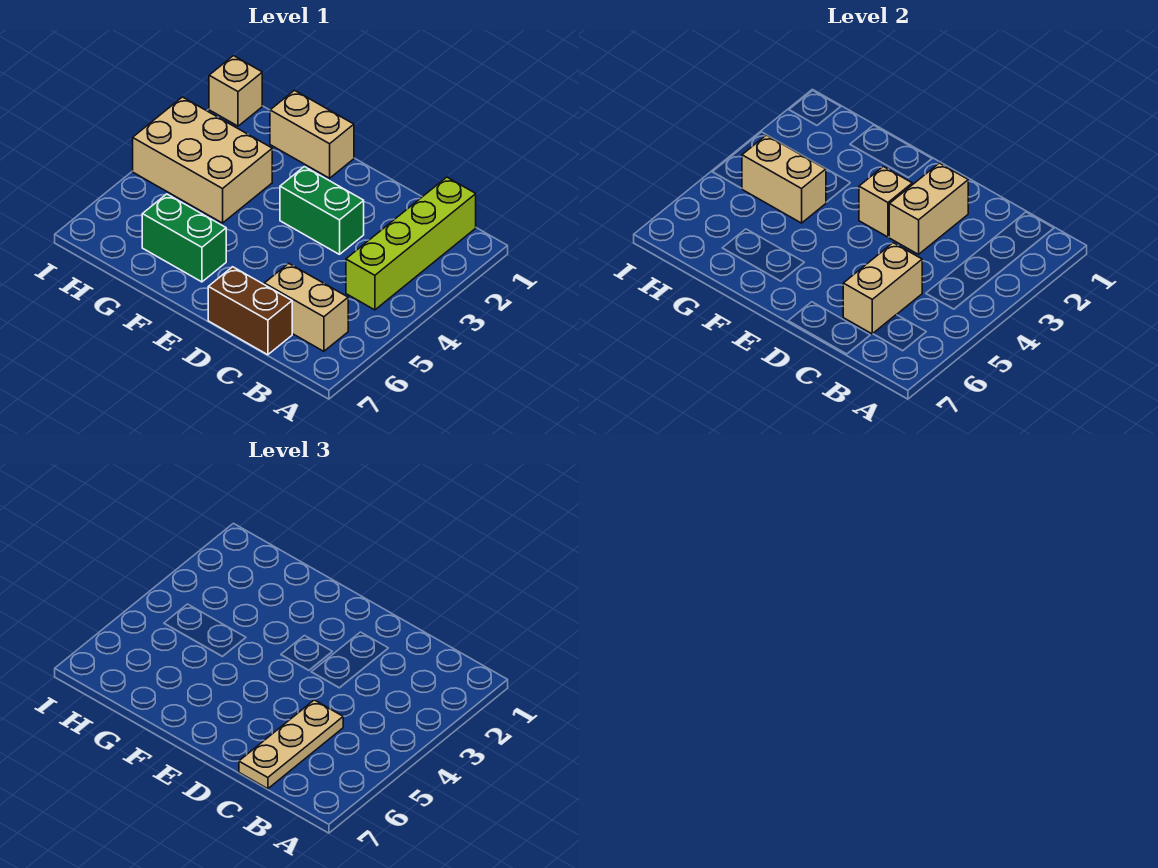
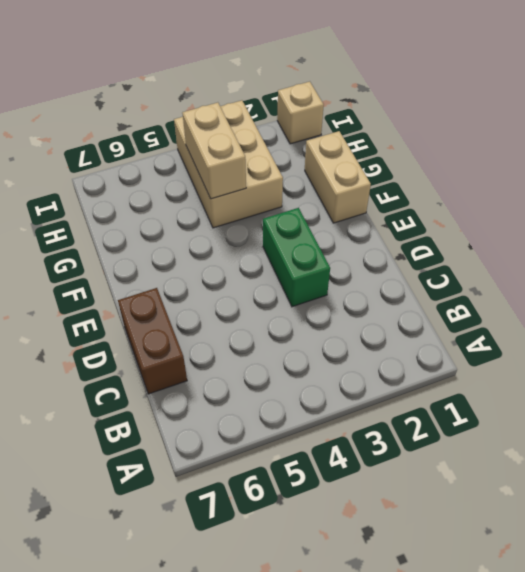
none -> lime brick B1:B4 level 1
none -> tan brick B6:C6 level 1
none -> green brick F6:G6 level 1

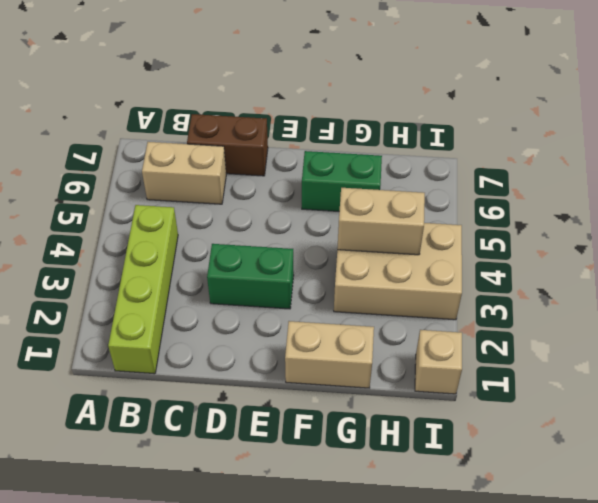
none -> tan brick C5:C6 level 2
none -> tan brick D2:D3 level 2
none -> tan brick E3 level 2

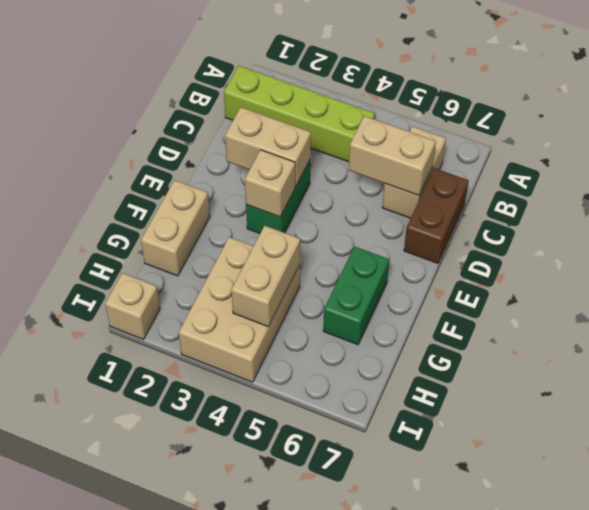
none -> tan plate C5:C7 level 3

